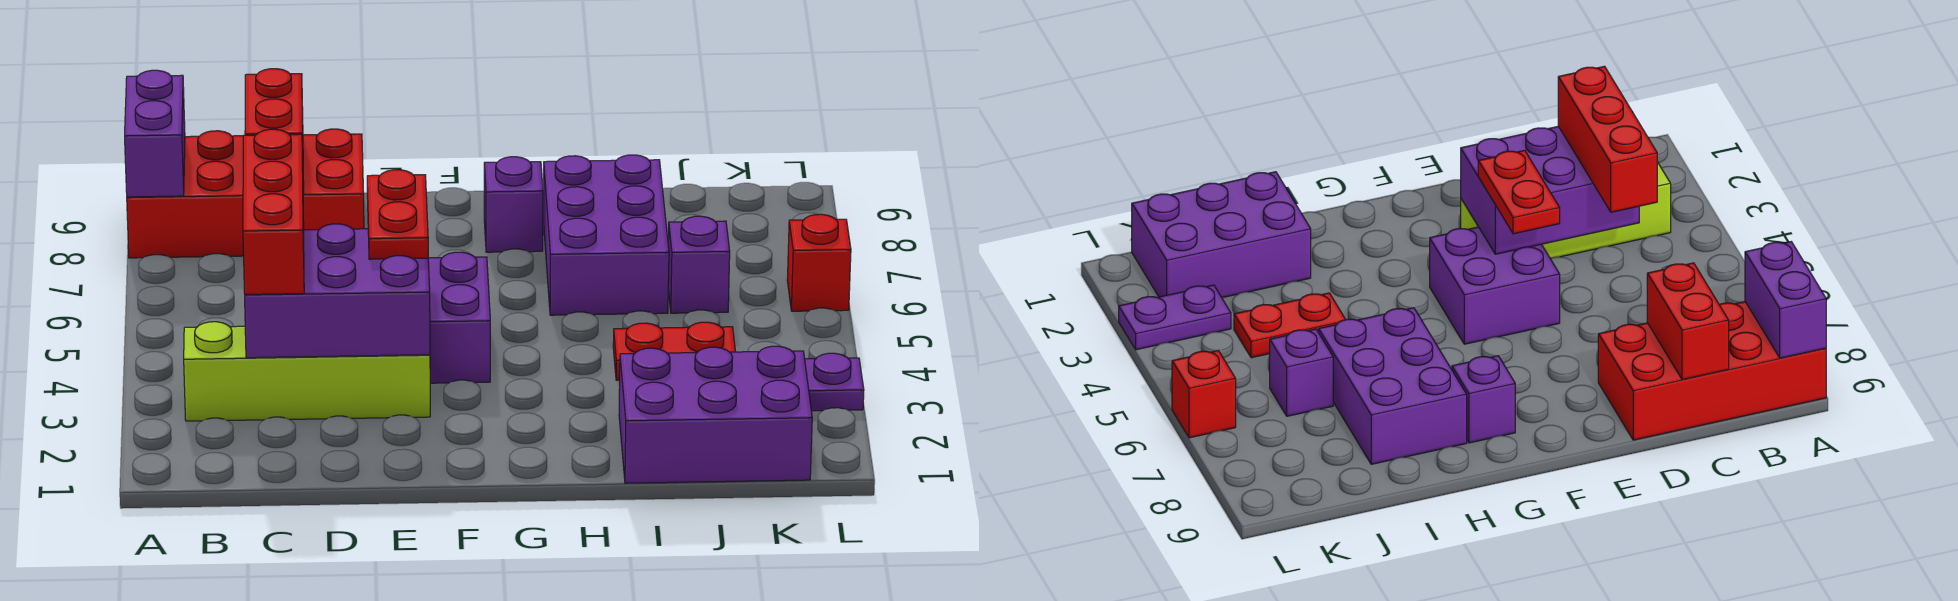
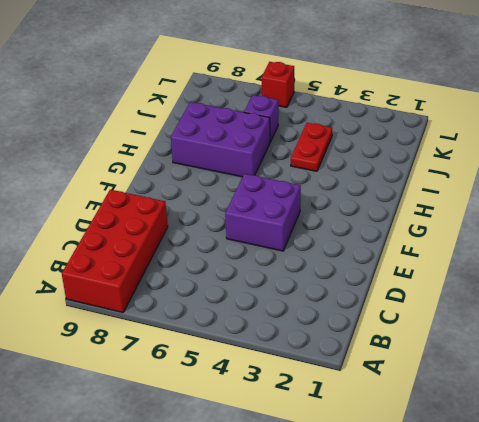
none -> lime brick B3:E3 level 1
none -> purple brick G8 level 1
none -> purple brick I1:K2 level 1

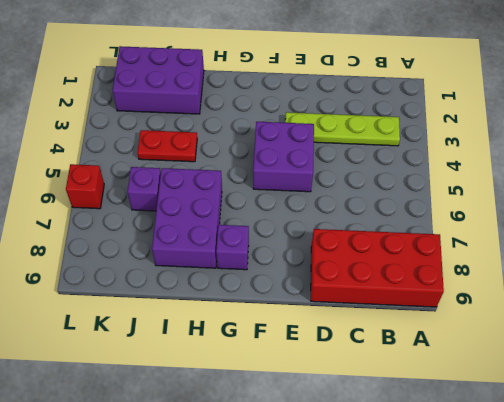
lime plate B3:E3 level 1 -> lime brick B3:E3 level 1
none -> purple plate K3:L3 level 1
none -> purple brick A8:A9 level 2
none -> purple brick C3:E4 level 2

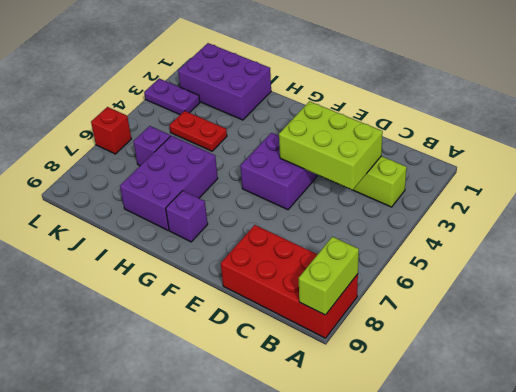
lime brick A8:A9 level 2 -> purple brick A8:A9 level 2
lime brick C3:E4 level 2 -> purple brick C3:E4 level 2
none -> red brick C8:C9 level 2
none -> red brick C3:C5 level 3
none -> red plate E4:E5 level 3

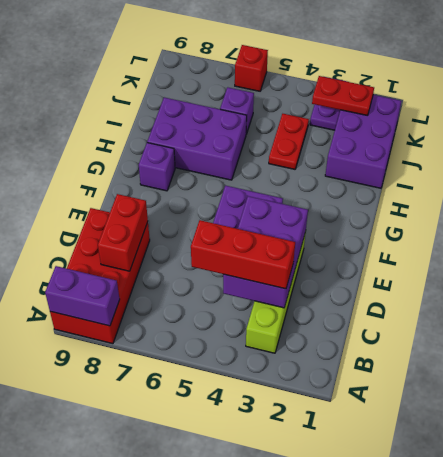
red brick C8:D8 level 2 -> red brick C8:C9 level 2
red plate K2:K3 level 2 -> red plate E4:E5 level 3

